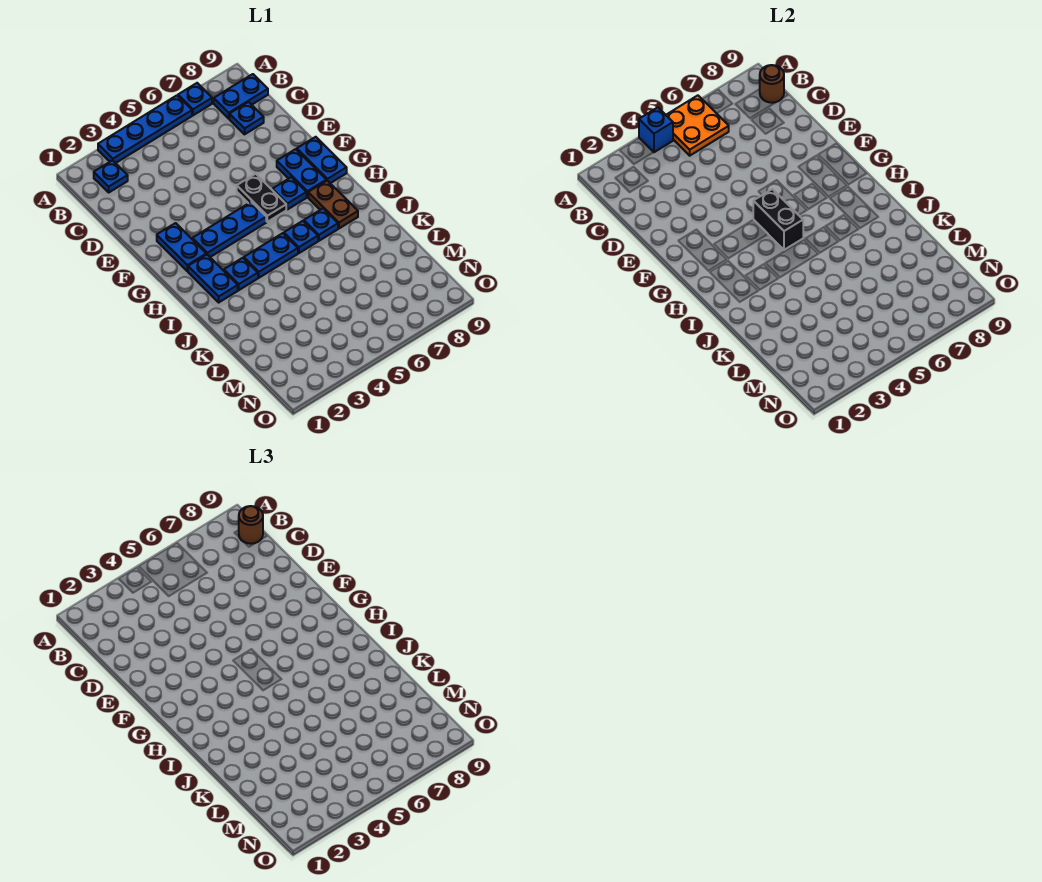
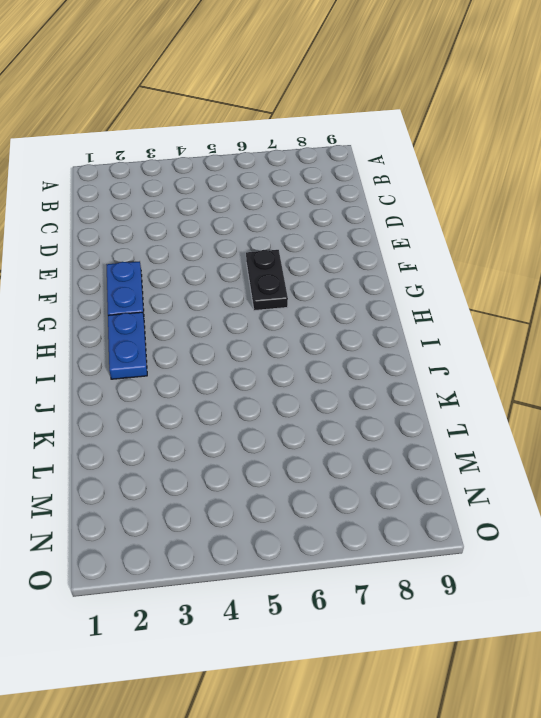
none -> blue plate A3:A6 level 1
none -> blue plate A7 level 1
none -> blue plate B2 level 1

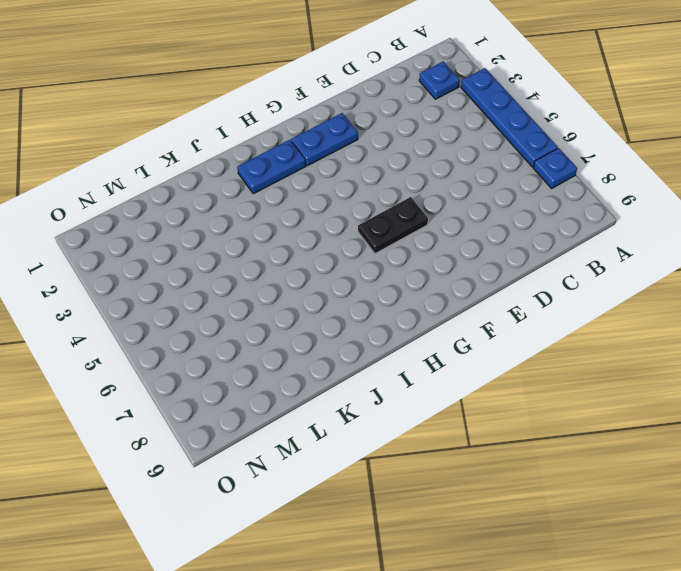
none -> blue plate B8:B9 level 1
none -> blue plate C8 level 1
none -> blue plate F8:G8 level 1

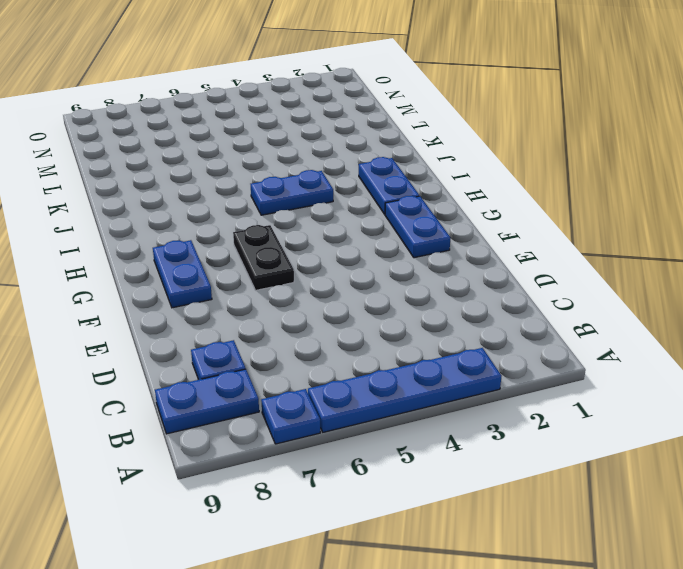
none -> blue plate B2 level 1
none -> blue plate F9:G9 level 1
none -> blue plate G3:G5 level 1

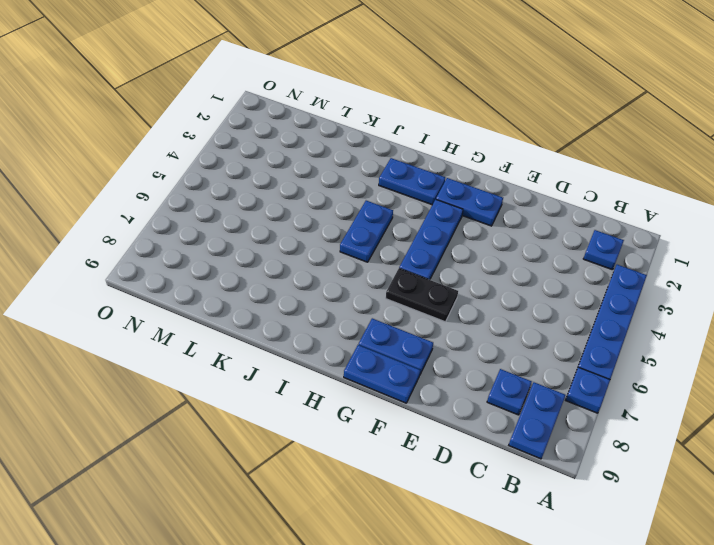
none -> blue plate G7 level 1
none -> brown plate H8:I8 level 1
none -> blue plate I3 level 1

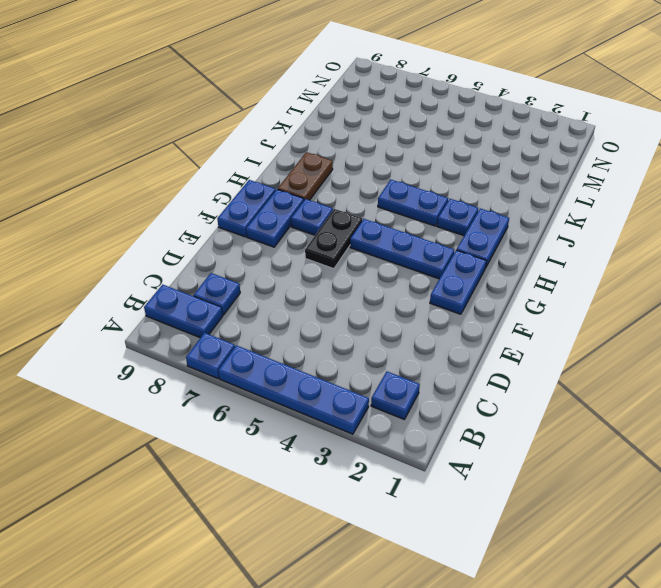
none -> blue plate I6 level 1
none -> blue plate I7 level 1
none -> blue brick A4 level 2

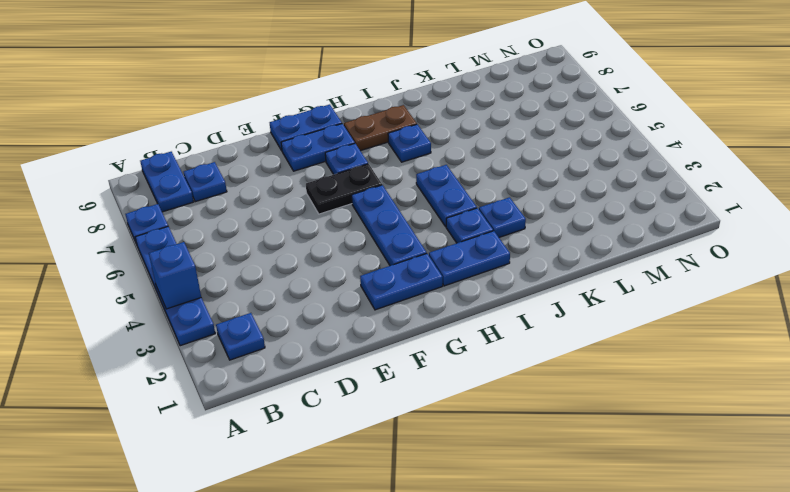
blue plate J3 level 1 -> blue plate I6 level 1
none -> orange plate A5:B6 level 2
none -> brown round brick B9 level 2
none -> black brick G5:H5 level 2

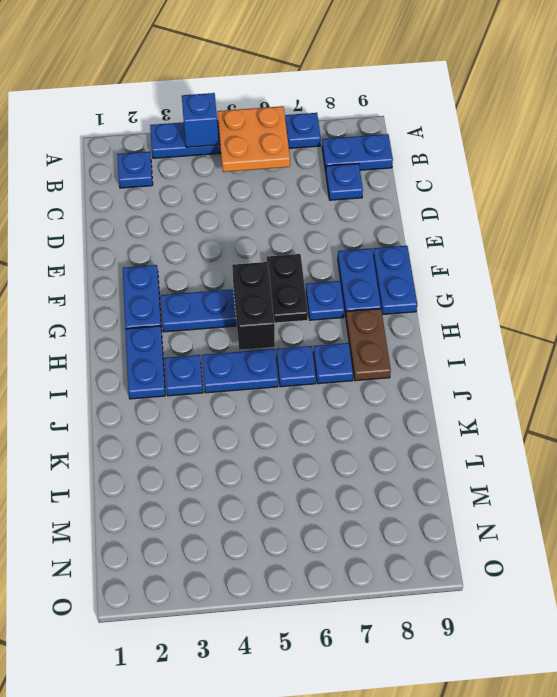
none -> brown round brick B9 level 2
none -> brown round brick B9 level 3

